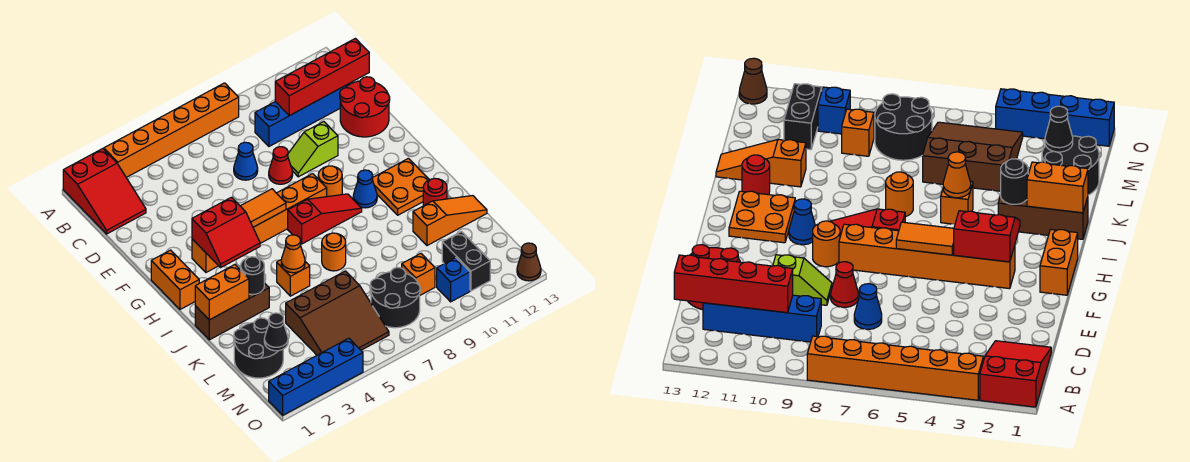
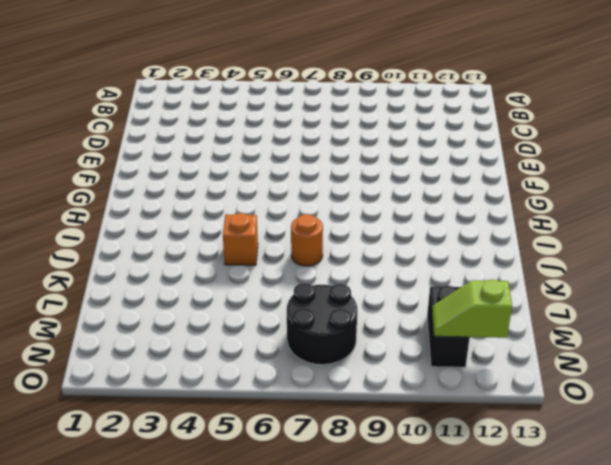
lime slope N11:N12 level 2 top 12 -> lime slope E9:E10 level 1 top 10
none -> red slope A1:C2 level 1 top A
none -> orange brick A3:A8 level 1
none -> blue brick C9:C12 level 1
none -> blue cone D7 level 1

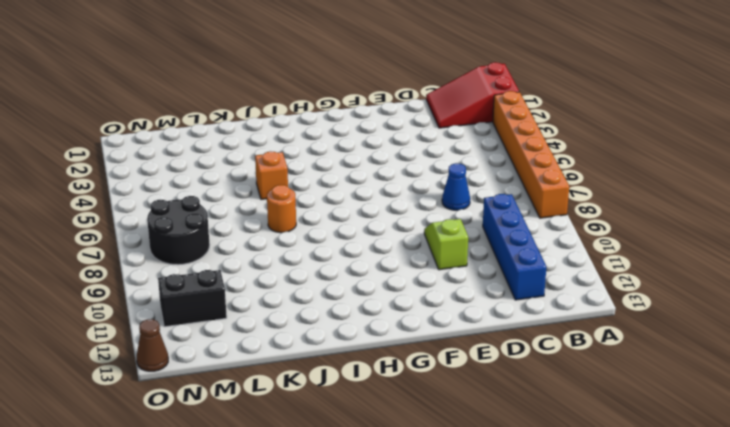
none -> red round brick D12:E13 level 1
none -> red cone E8 level 1
none -> orange brick G1:H1 level 1
none -> orange brick G3:G8 level 1

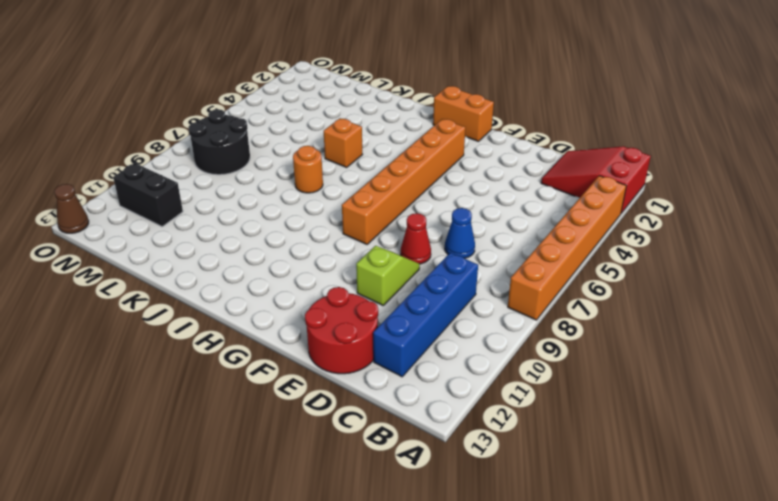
none -> orange round brick G9 level 1
none -> red slope H7:H9 level 1 top 7
none -> blue cone H10 level 1
none -> orange plate H11:I12 level 1

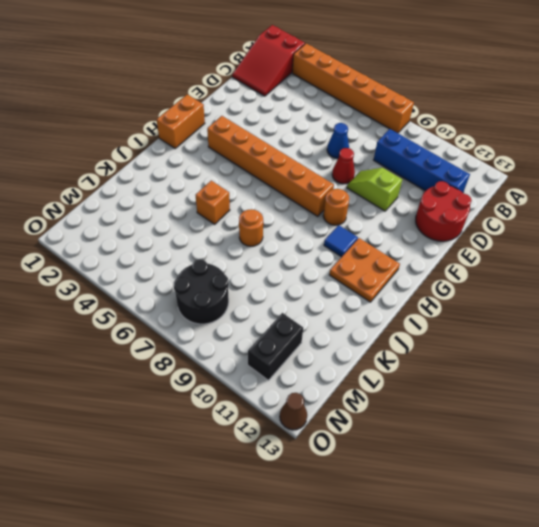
blue tile H10 level 1 -> blue cone H10 level 1
none -> red slope H7:H9 level 1 top 7
none -> brown brick J1:J3 level 1
none -> red round brick J12 level 1
none -> orange slope K11:K13 level 1 top 11

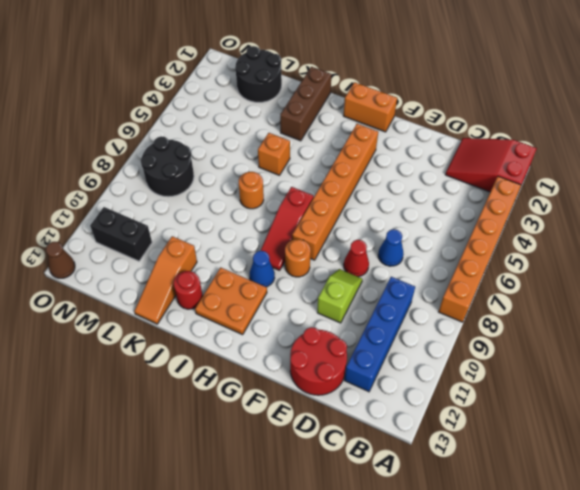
none -> brown slope L4:N6 level 1 top L
none -> orange brick M9 level 1
none -> blue brick N10 level 1
none -> blue brick O1:O4 level 1

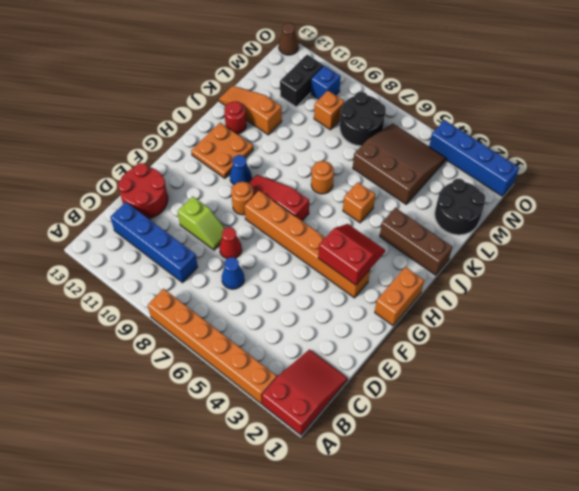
none -> red brick C10:C13 level 2
none -> orange tile G5:G6 level 2
none -> orange brick J1:J2 level 2
none -> black round brick J3 level 2

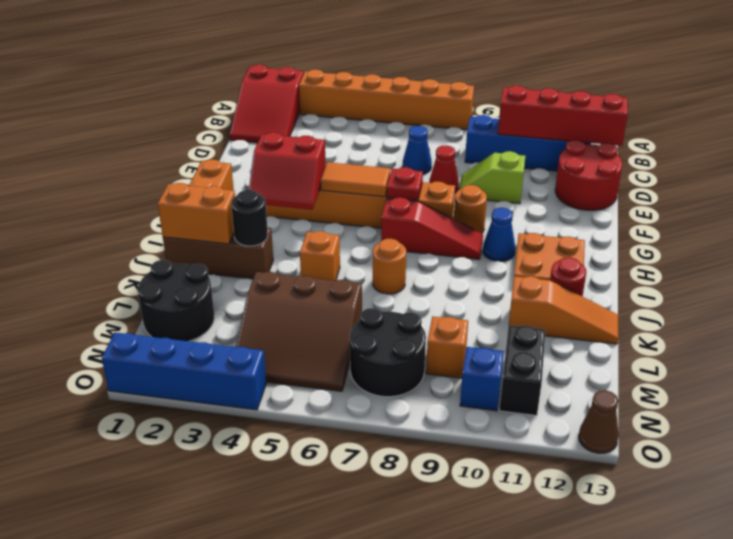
red plate G7 level 2 -> none
none -> orange cone J5 level 2
none -> black cone M2 level 2

